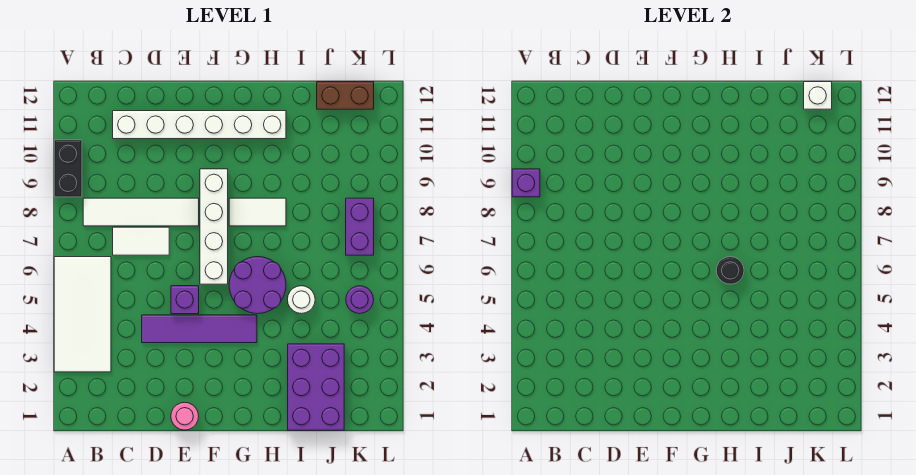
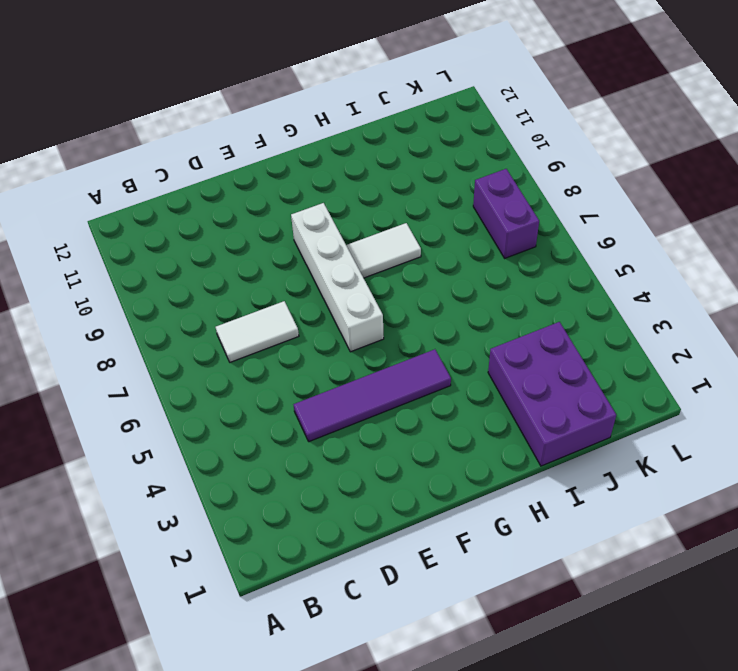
none -> white tile A3:B6 level 1
none -> black brick A9:A10 level 1
none -> white tile B8:E8 level 1

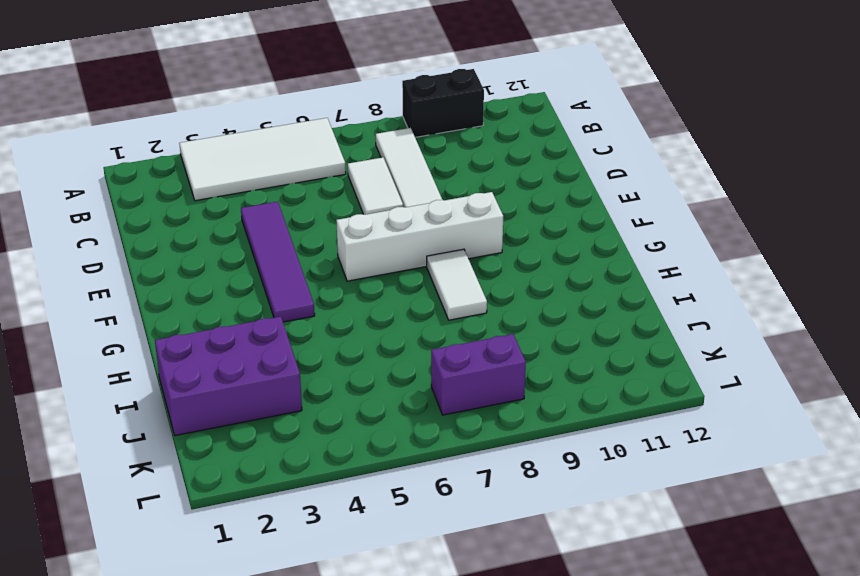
none -> white brick C11:H11 level 1
none -> pink round brick E1 level 1
none -> purple brick E5 level 1

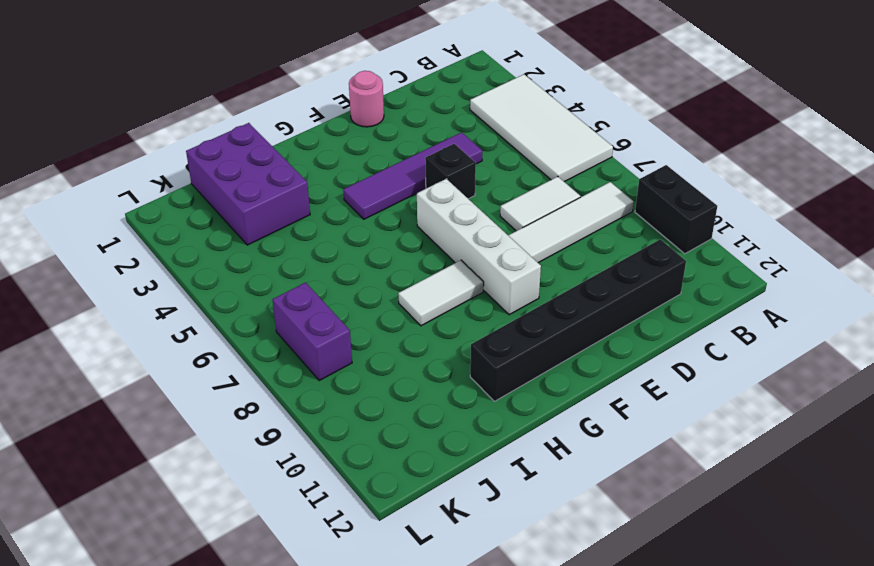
black brick C11:H11 level 1 -> white brick C11:H11 level 1
black brick E5 level 1 -> purple brick E5 level 1
none -> purple round brick G5:H6 level 1
none -> white round brick I5 level 1
none -> brown brick J12:K12 level 1

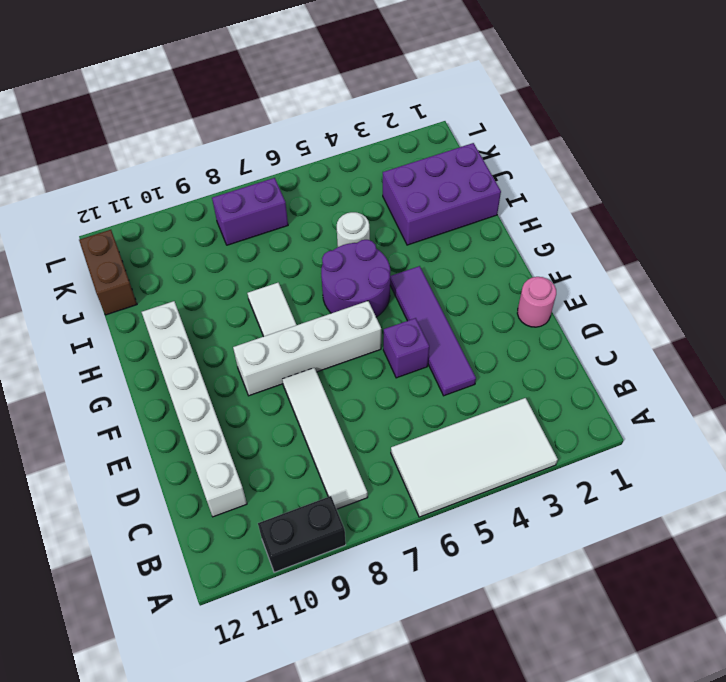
none -> white tile C7:D7 level 1
none -> purple round brick K5 level 1
none -> purple brick A9 level 2

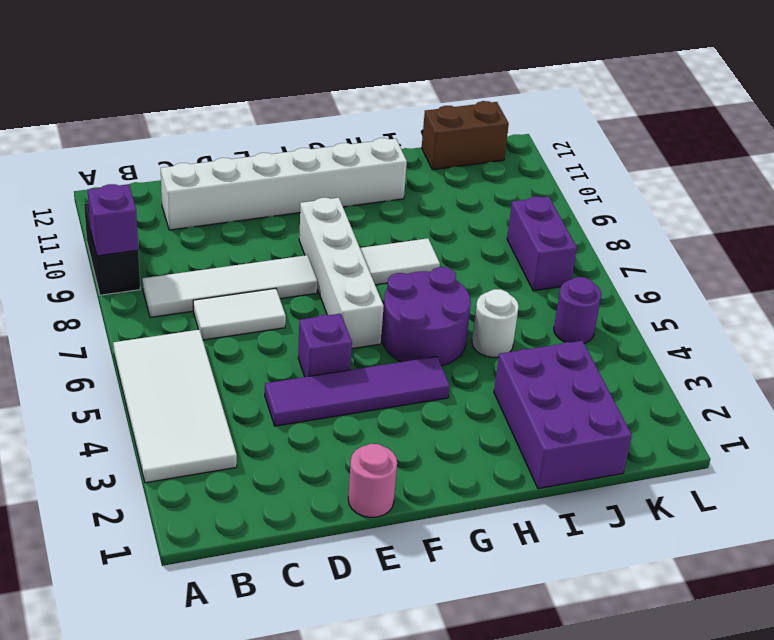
none -> black round brick H6 level 2
none -> white brick K12 level 2

